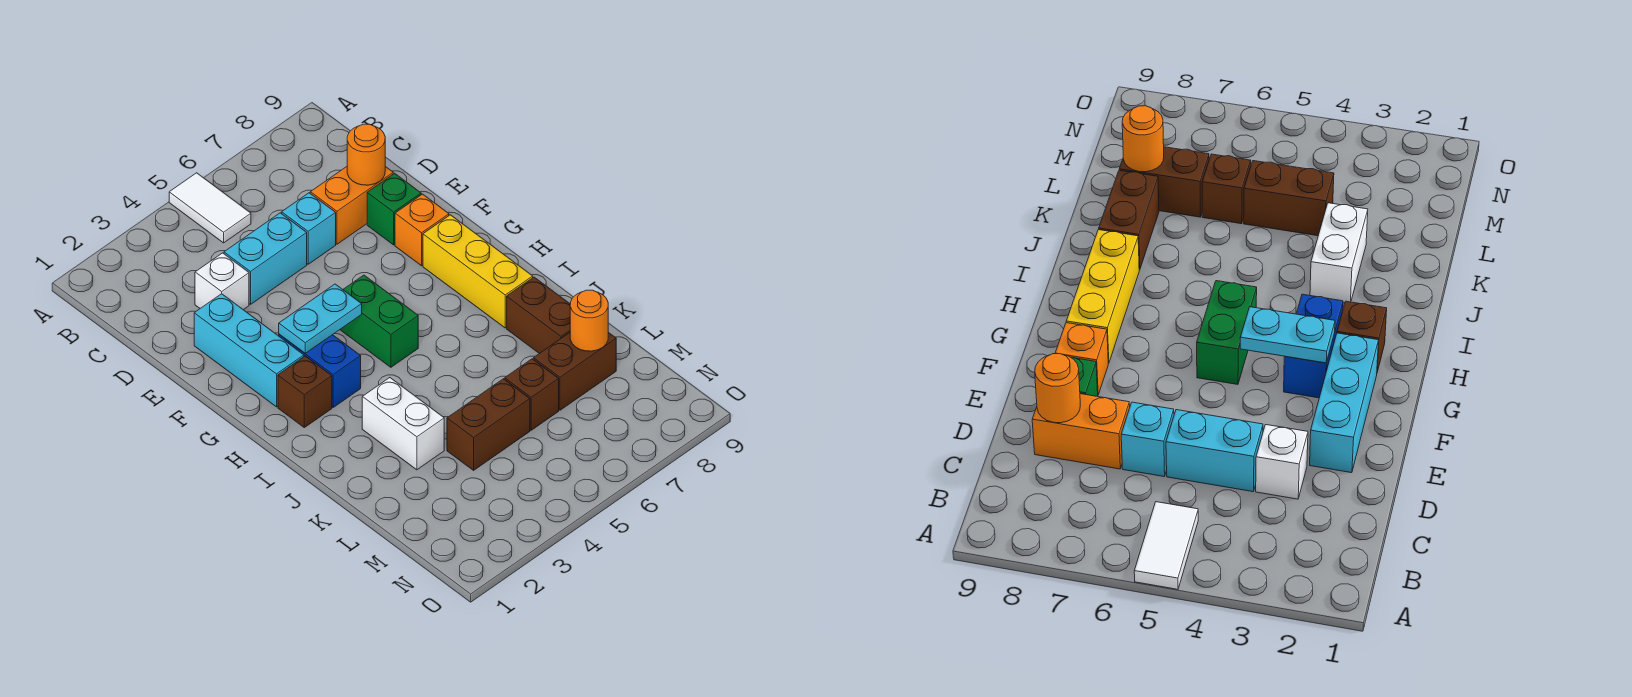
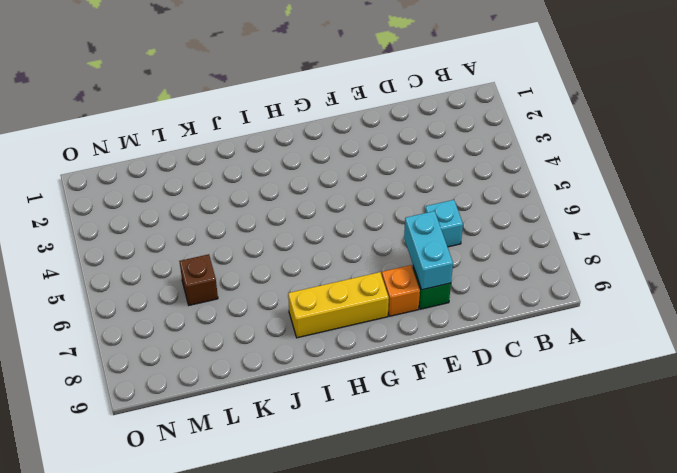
cyan brick E7:E8 level 2 -> cyan brick D4:D5 level 1
none -> white tile A5:B5 level 1
none -> white brick D3 level 1
none -> orange brick D7:D8 level 1

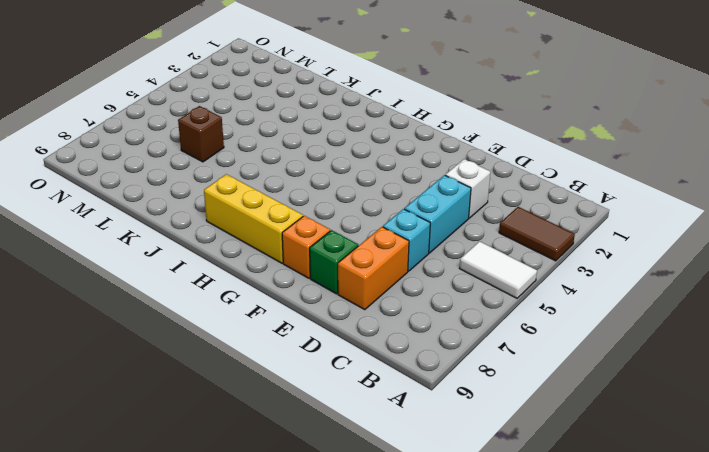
brown tile A3:B3 level 1 -> none
none -> cyan brick E2:G2 level 1
none -> blue brick G3:H3 level 1
none -> green brick G5:H5 level 1

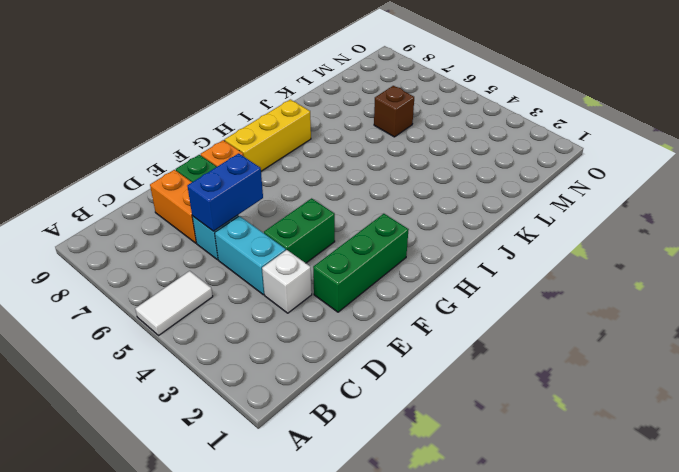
blue brick D6:E6 level 2 -> blue brick G3:H3 level 1
green brick E2:G2 level 1 -> cyan brick E2:G2 level 1
green brick E4:F4 level 1 -> green brick G5:H5 level 1
none -> brown brick H2 level 1
none -> white brick J3:K3 level 1
none -> brown brick J8:K8 level 1

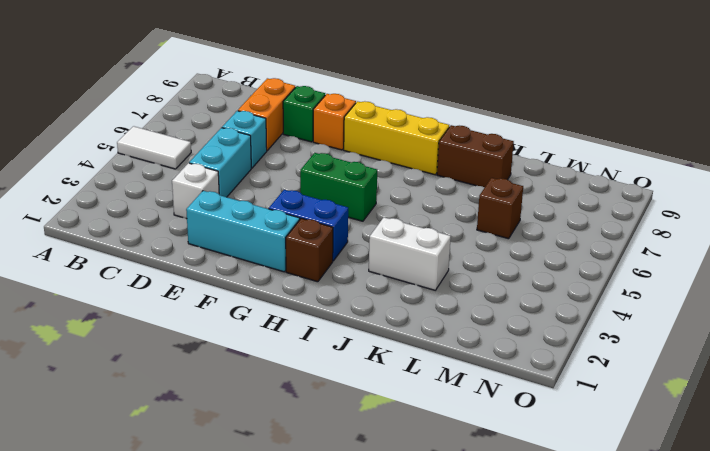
none -> brown brick L4:L5 level 1
none -> brown brick L7:L8 level 1
none -> orange round brick D8 level 2

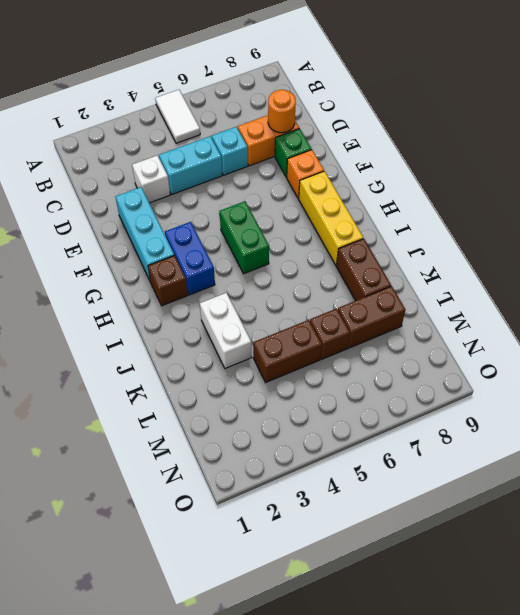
none -> cyan plate G3:G4 level 2
none -> orange round brick L8 level 2

